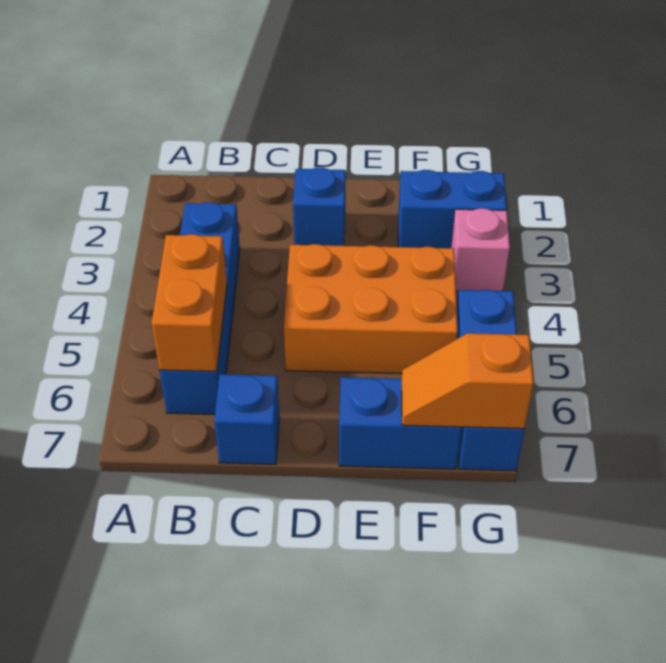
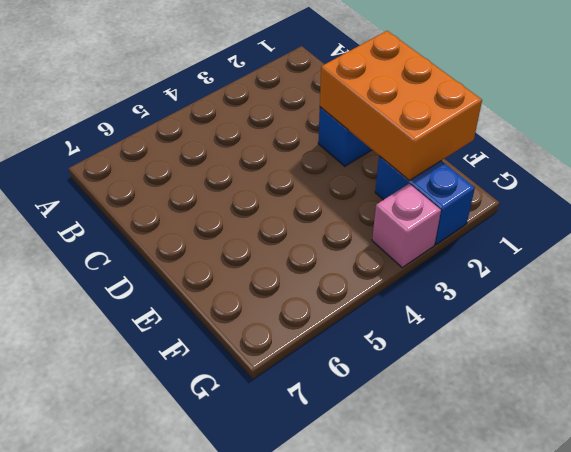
orange brick D1:F2 level 2 -> orange brick D4:F5 level 1
none -> blue brick B3:B6 level 1
none -> blue brick C7 level 1

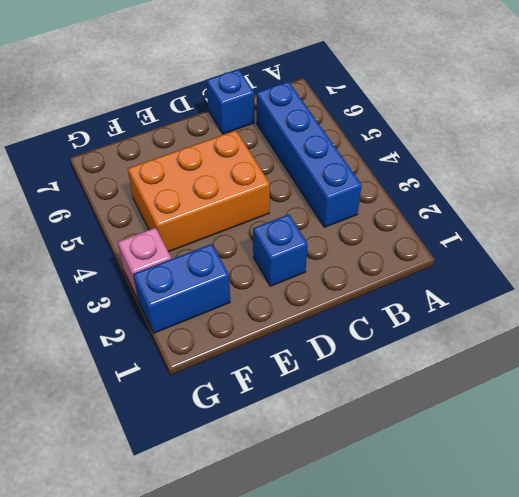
none -> blue brick E7:F7 level 1
none -> blue brick G5:G7 level 1

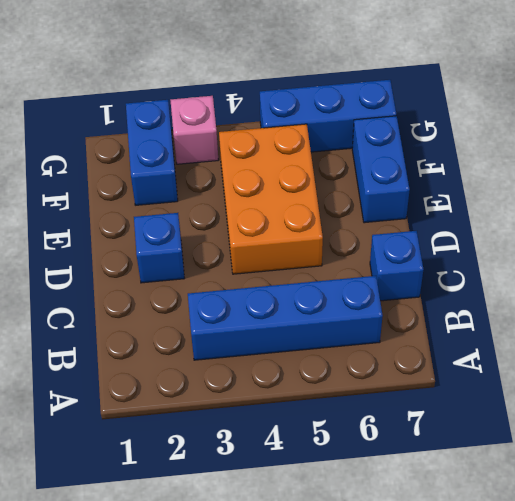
none -> orange brick B5:B6 level 2
none -> orange slope F7:G7 level 2 top G

